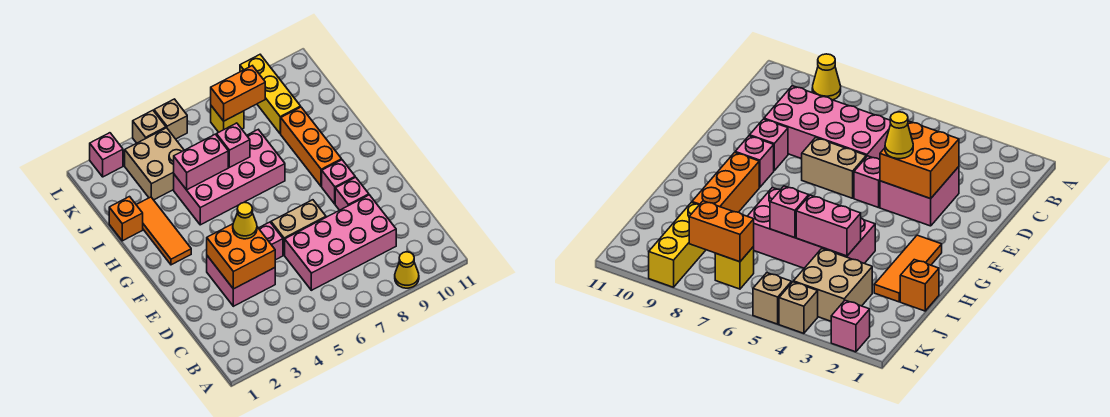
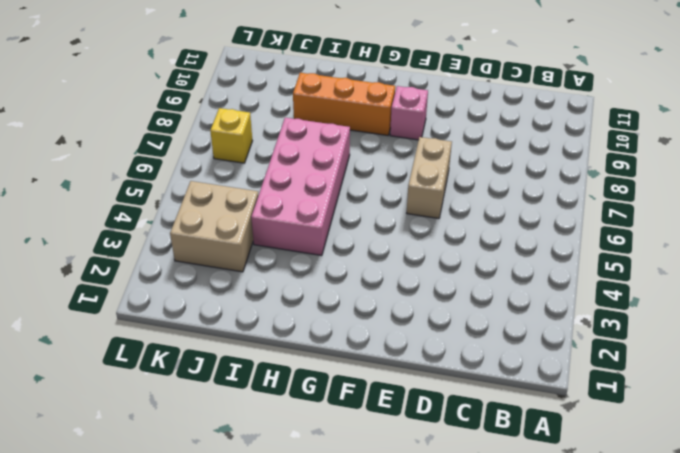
none -> yellow cone A9 level 1
none -> pink brick C6:D9 level 1
none -> pink brick D3:E4 level 1

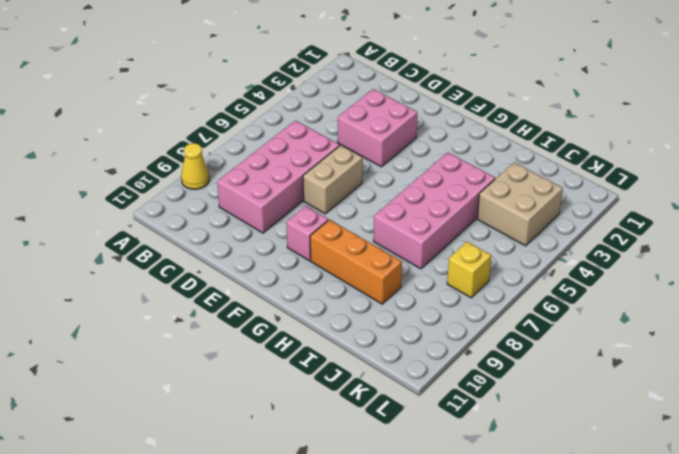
none -> pink brick E5 level 1
none -> pink brick E9 level 1
none -> orange tile G2:I2 level 1

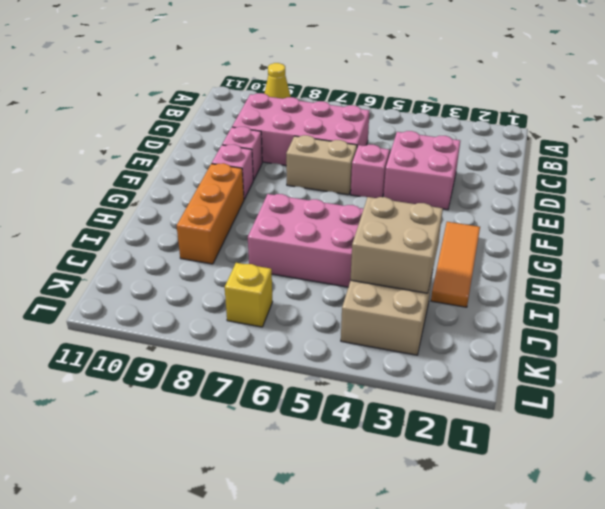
tan brick I3:J4 level 2 -> pink brick I4:I5 level 2
none -> orange brick I1 level 1
none -> yellow brick J9:L9 level 1
none -> pink brick L2 level 1

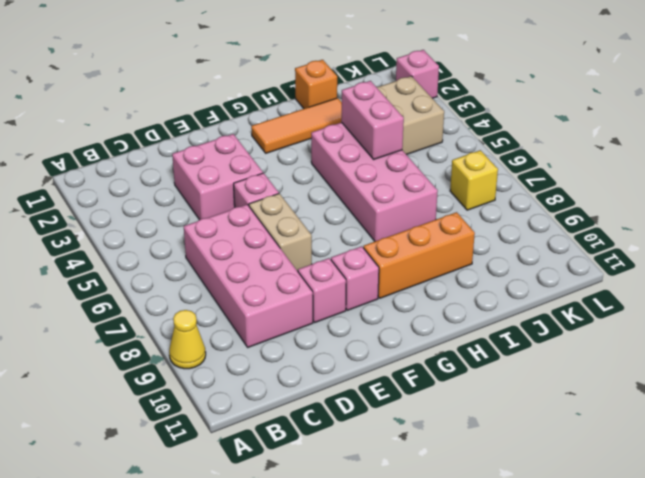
none -> yellow brick J9:L9 level 1
none -> tan brick L4 level 1
none -> tan brick L5 level 1

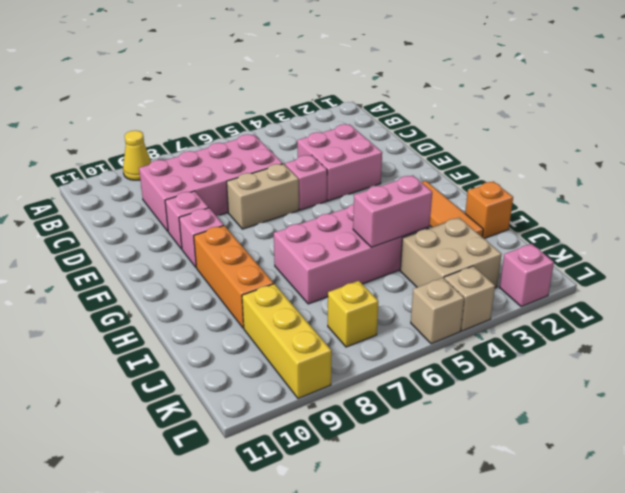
none -> orange brick D3:E4 level 2
none -> pink brick I6 level 2
none -> orange brick K7:K8 level 2

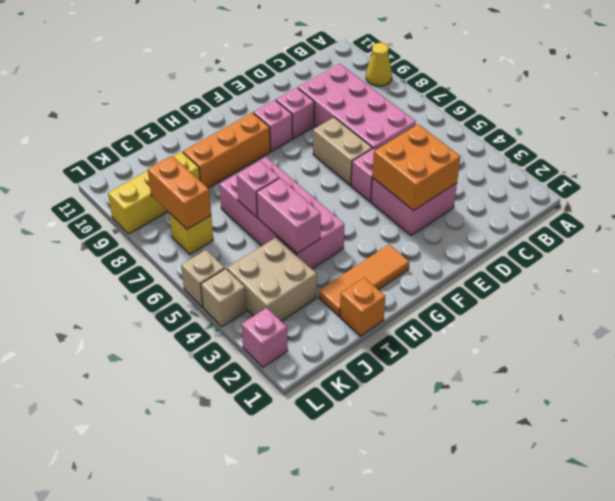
none -> yellow cone E4 level 3

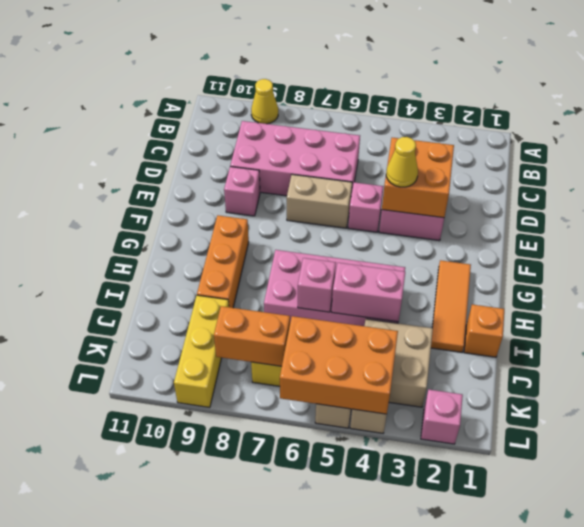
orange brick K4:L6 level 2 -> none
none -> pink brick F9 level 1

